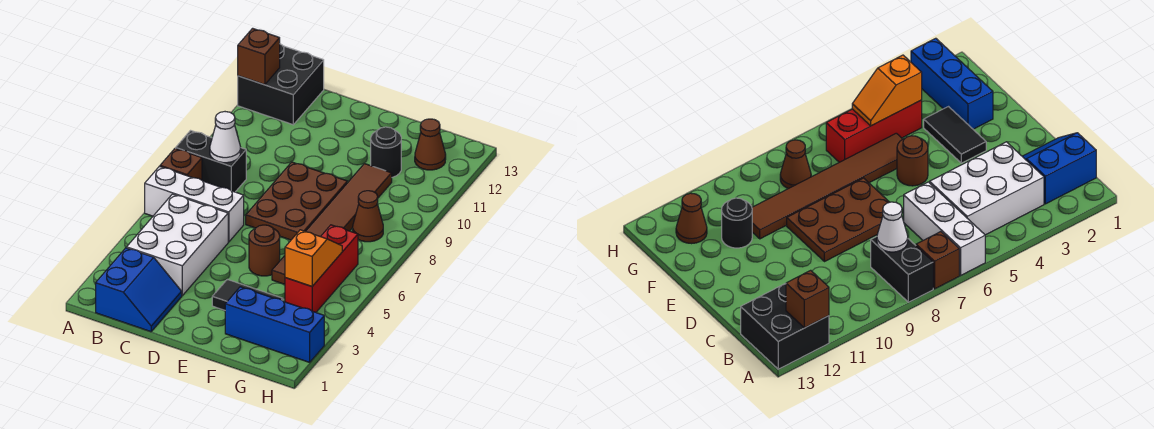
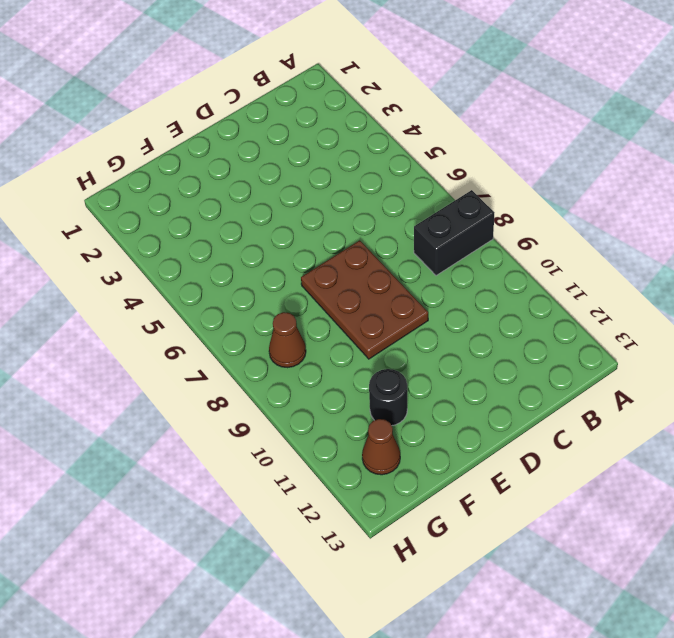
none -> white brick A6:C6 level 1
none -> brown brick A7 level 1
none -> black brick A12:B13 level 1

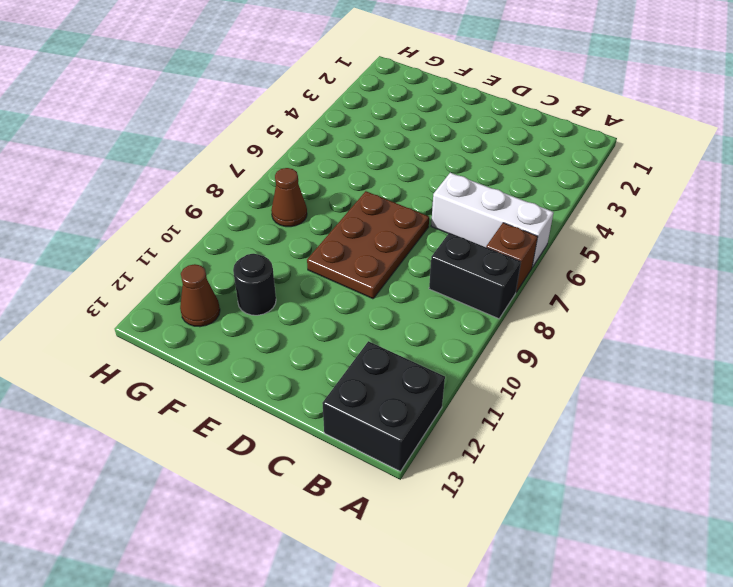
none -> blue slope B1:C2 level 1 top B
none -> white brick B3:C5 level 1
none -> black tile E3:F3 level 1

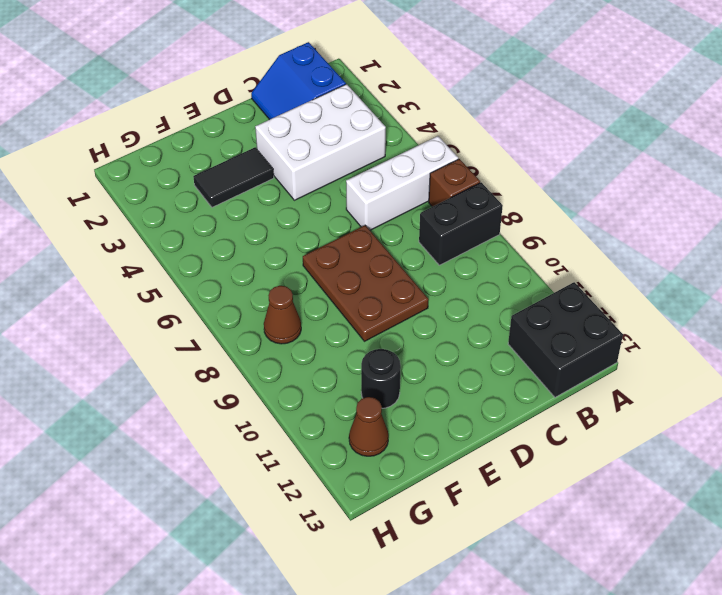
white brick B3:D4 level 1 -> white brick B3:C5 level 1
none -> brown round brick E5 level 1
none -> blue brick F2:H2 level 1
none -> brown tile F5:F10 level 1

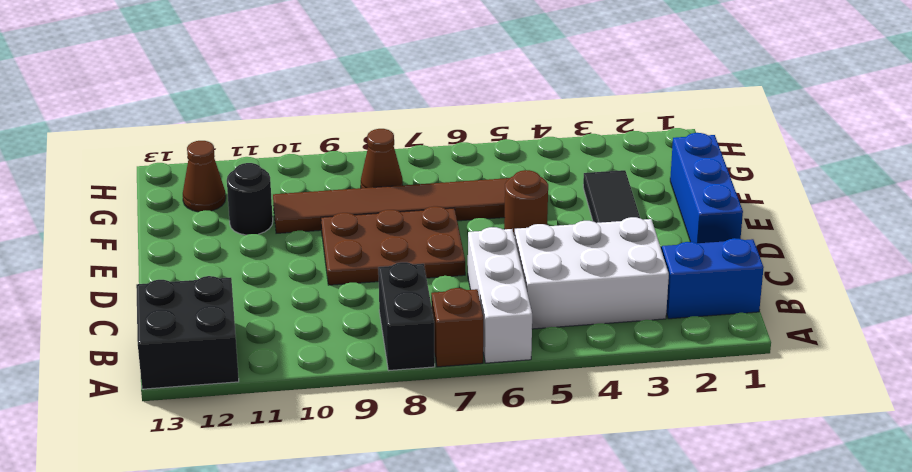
blue brick D1:F1 level 1 -> blue brick F2:H2 level 1
none -> red brick G4:G6 level 1
none -> brown brick A12 level 2
none -> white cone B8 level 2

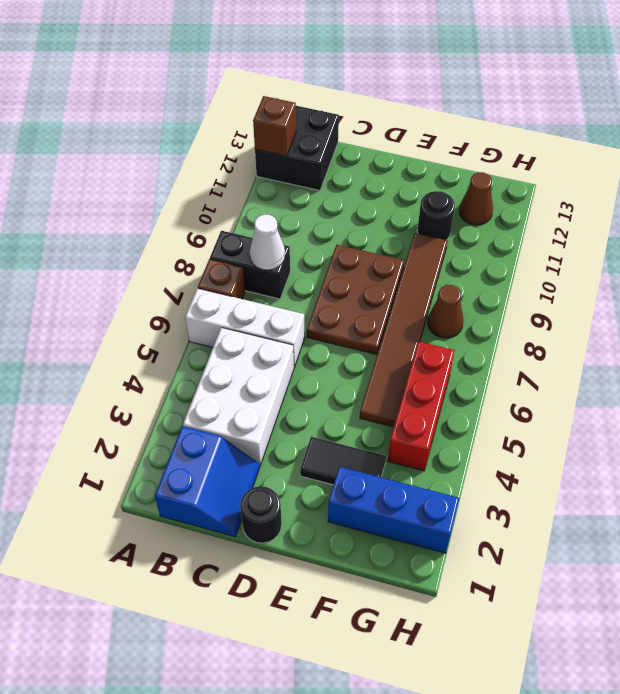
black round brick D1 level 1 -> none
none -> brown round brick E5 level 1
none -> orange slope G4:G5 level 2 top 4

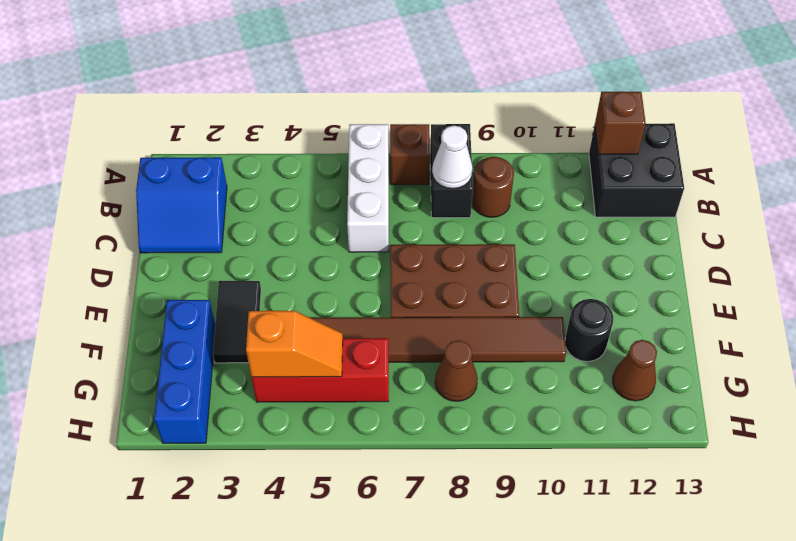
brown round brick B9 level 1 -> brown round brick E5 level 1
none -> white brick B3:C5 level 1

